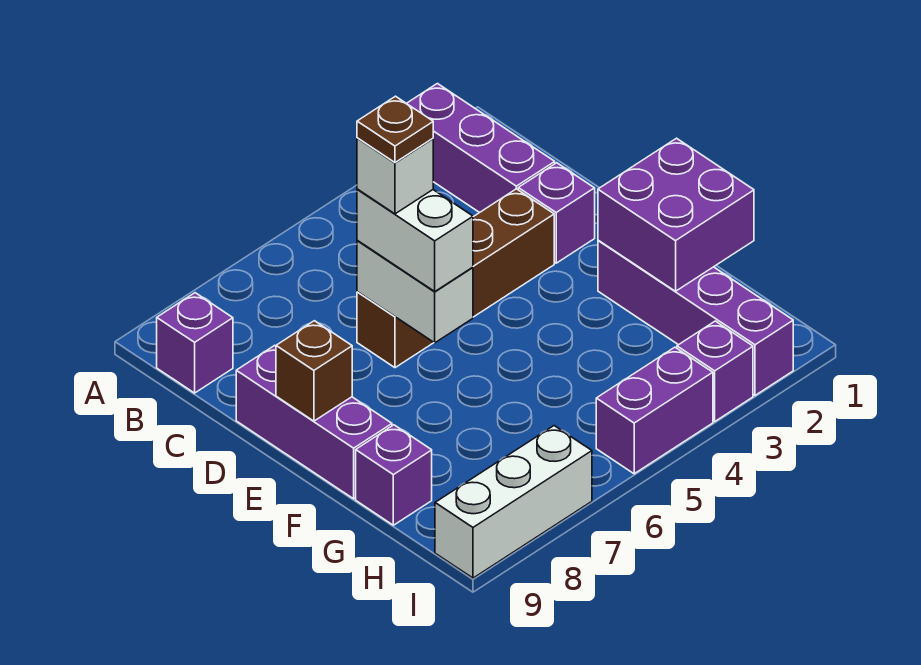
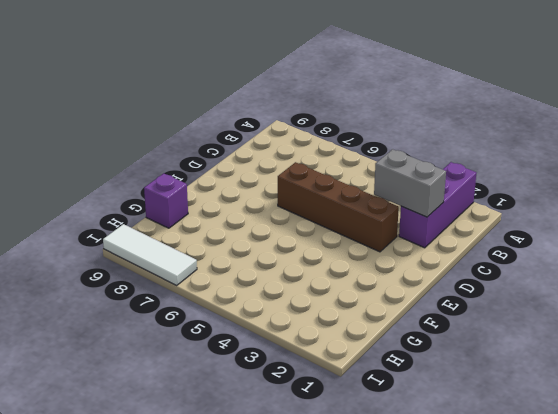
grey brick C2:C3 level 2 -> none
white tile I7:I9 level 1 -> white brick I7:I9 level 1
none -> purple brick B9 level 1
none -> purple brick D2 level 1
none -> purple brick D9:F9 level 1

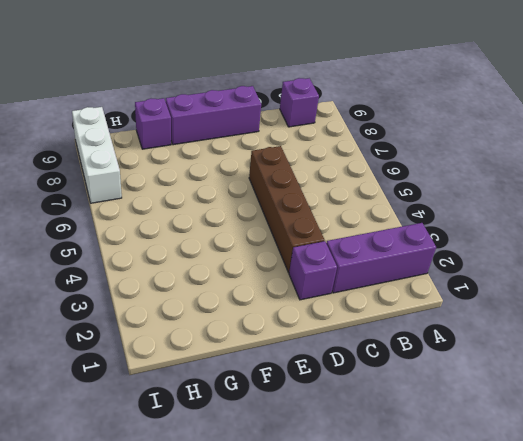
none -> purple brick F2:I2 level 1
none -> purple brick I3 level 1
none -> purple brick I4:I5 level 1

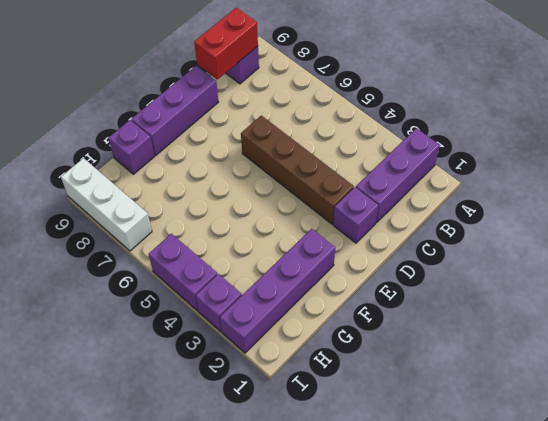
red brick B9:C9 level 2 -> none
none -> white brick D6:E6 level 2
none -> brown brick E9 level 2
none -> purple brick F1:G2 level 2

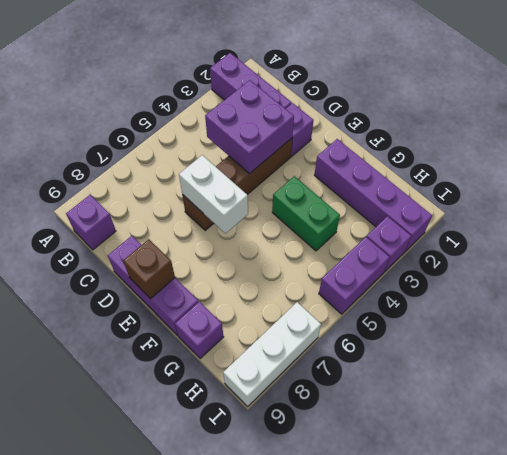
purple brick C3:D4 level 2 -> purple brick F1:G2 level 2
green brick F4:G4 level 1 -> none
none -> white brick D6:E6 level 3
none -> white brick D6 level 4
none -> brown plate D6 level 5

